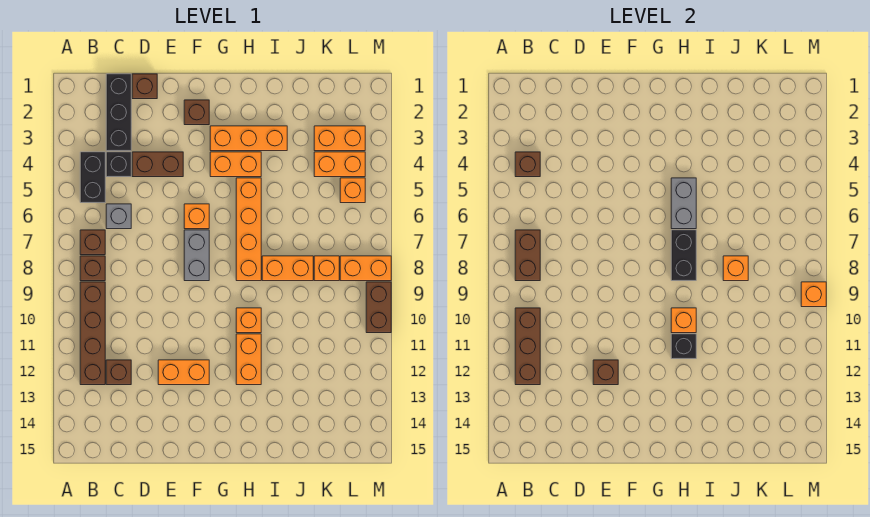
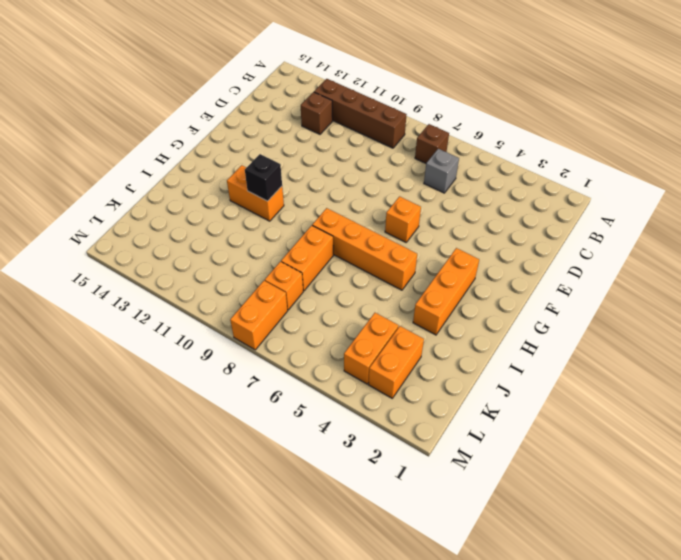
none -> black brick B4:B5 level 1
none -> brown brick B8 level 1
none -> black brick C1:C3 level 1
none -> black brick C4 level 1

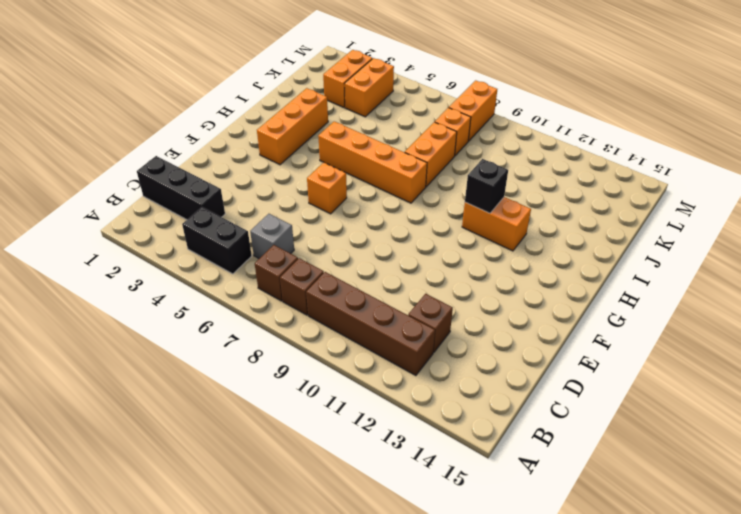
none -> black brick C4 level 1
none -> brown brick D1 level 1
none -> brown brick D4:E4 level 1
none -> orange brick E12:F12 level 1

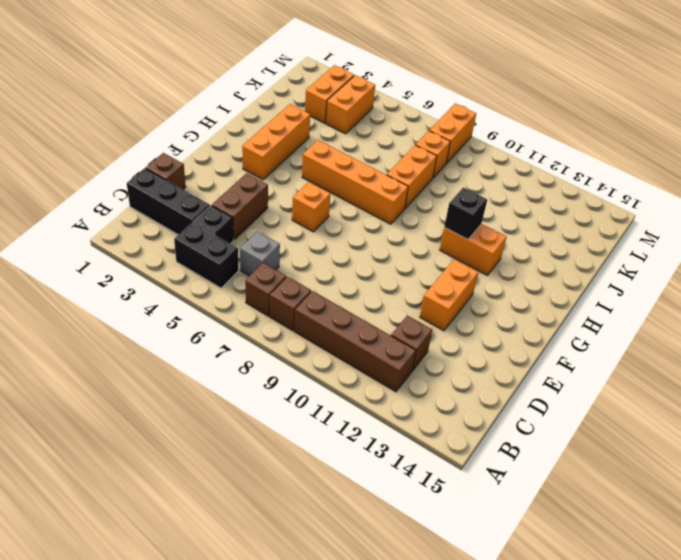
none -> brown brick F2 level 1
none -> grey brick F7:F8 level 1
none -> orange brick G4:H4 level 1
none -> orange brick H10 level 1

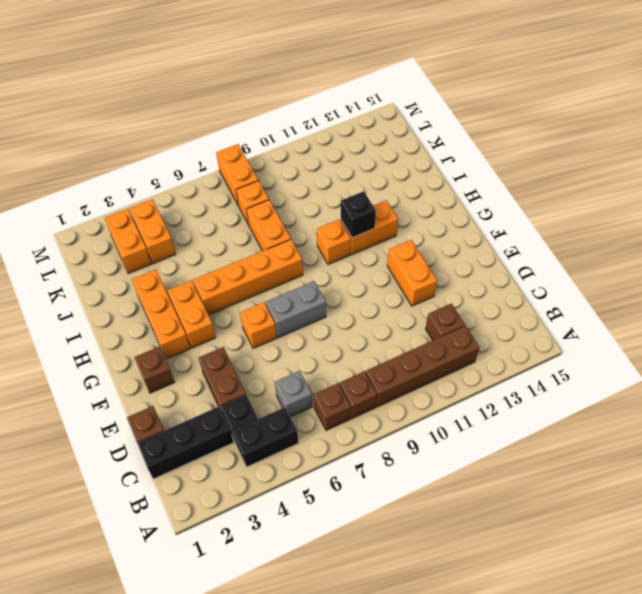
none -> orange brick L5 level 1
none -> brown brick M9:M10 level 1
none -> brown brick B4 level 2
none -> brown brick B7:B8 level 2

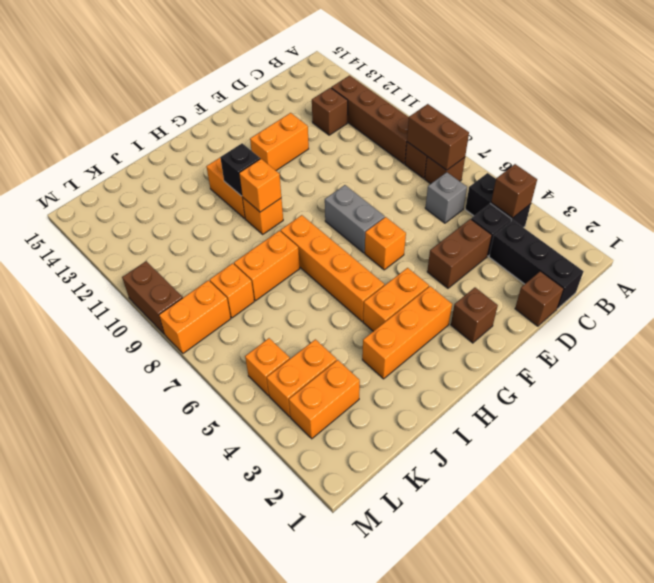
none -> brown brick B10:B12 level 2
none -> brown brick E12 level 2
none -> grey brick H5:H6 level 2
none -> black brick H7:H8 level 2

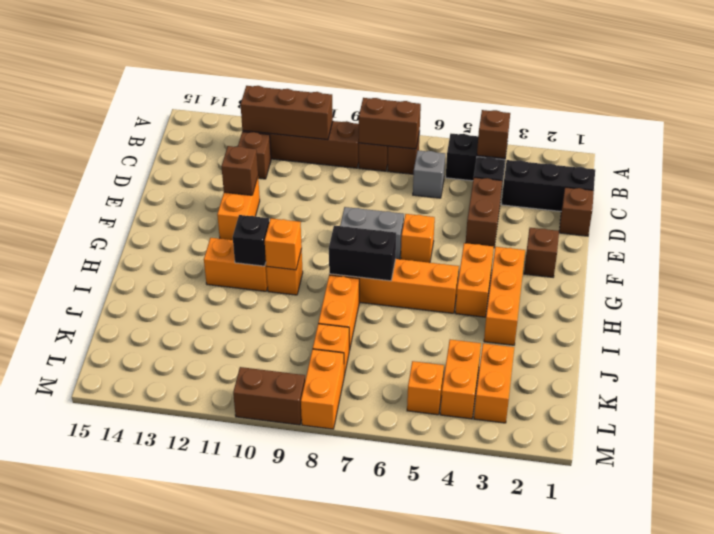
none -> grey brick H5:H6 level 2
none -> orange brick J8 level 2
none -> orange brick M9 level 2

